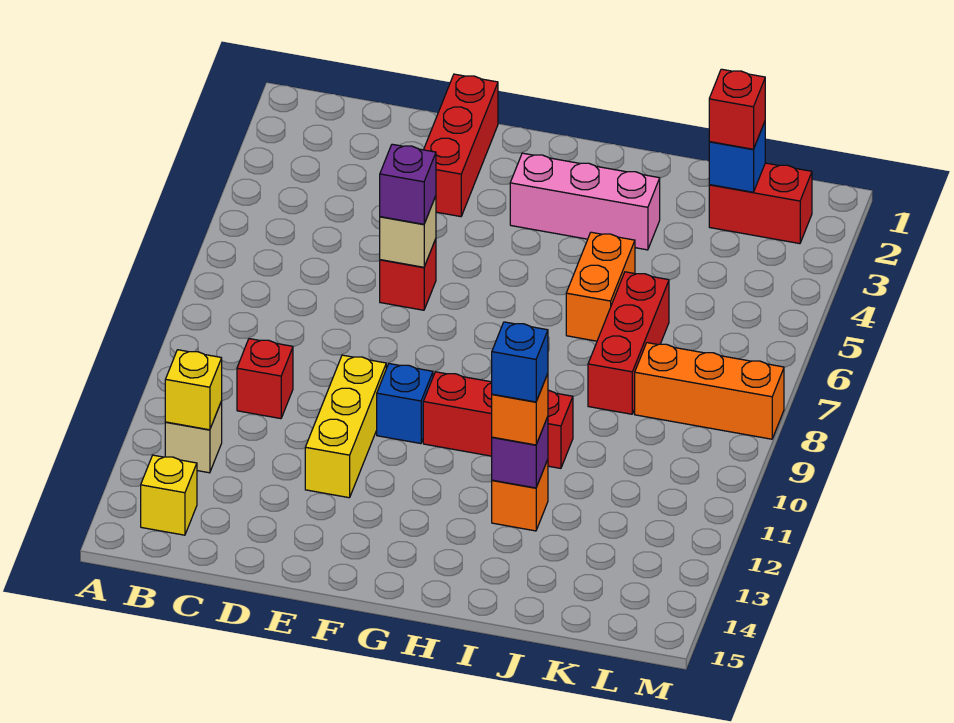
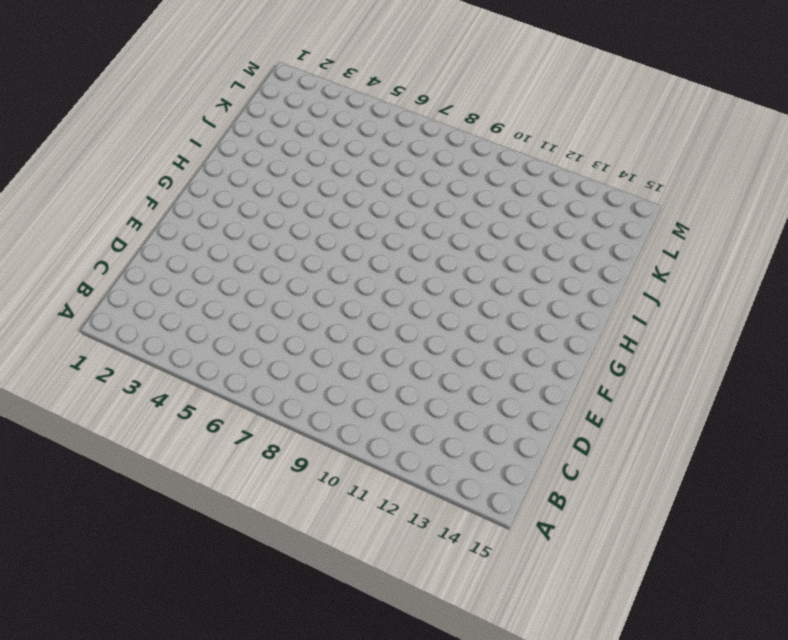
none -> tan brick B12 level 1
none -> yellow brick B14 level 1
none -> red brick C10 level 1

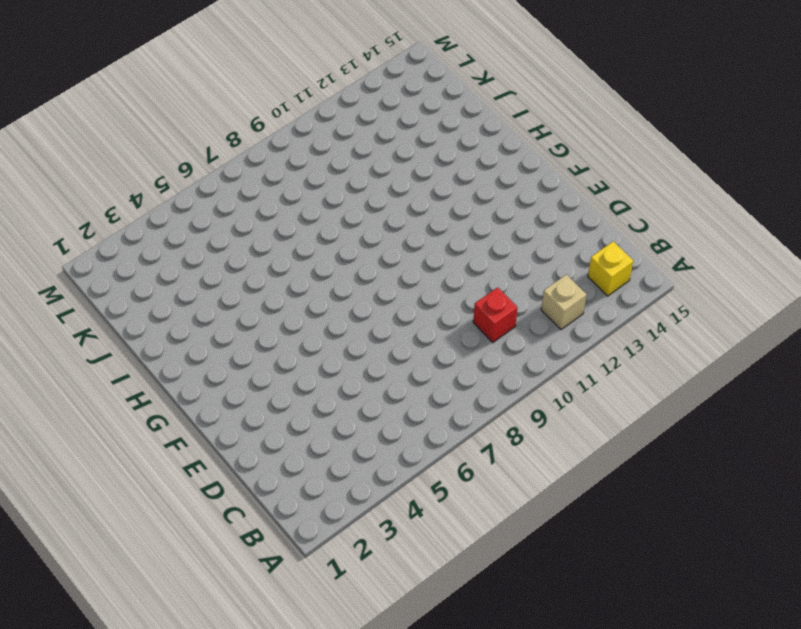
none -> red brick E1:E3 level 1
none -> red brick E6 level 1
none -> yellow brick E10:E12 level 1

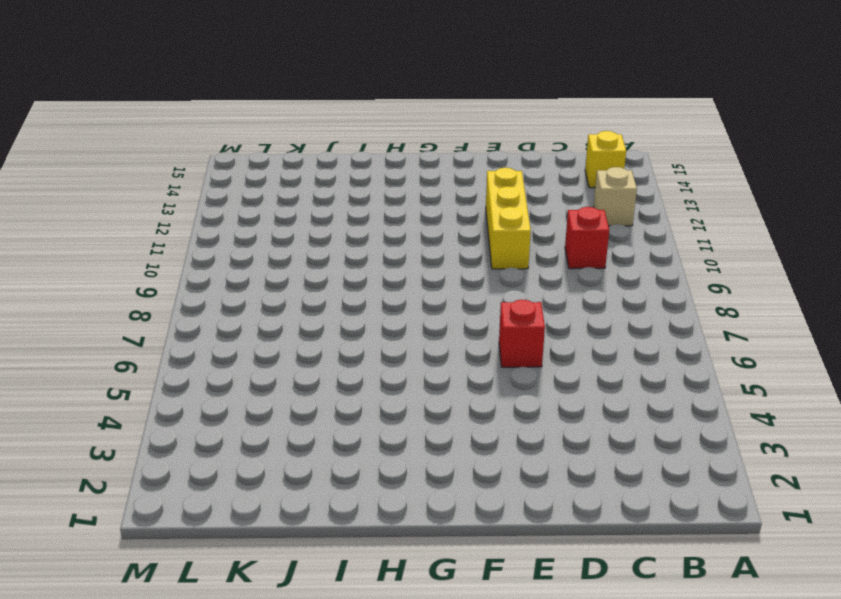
none -> red brick E1:E3 level 1
none -> blue brick F10 level 1
none -> pink brick G3:I3 level 1

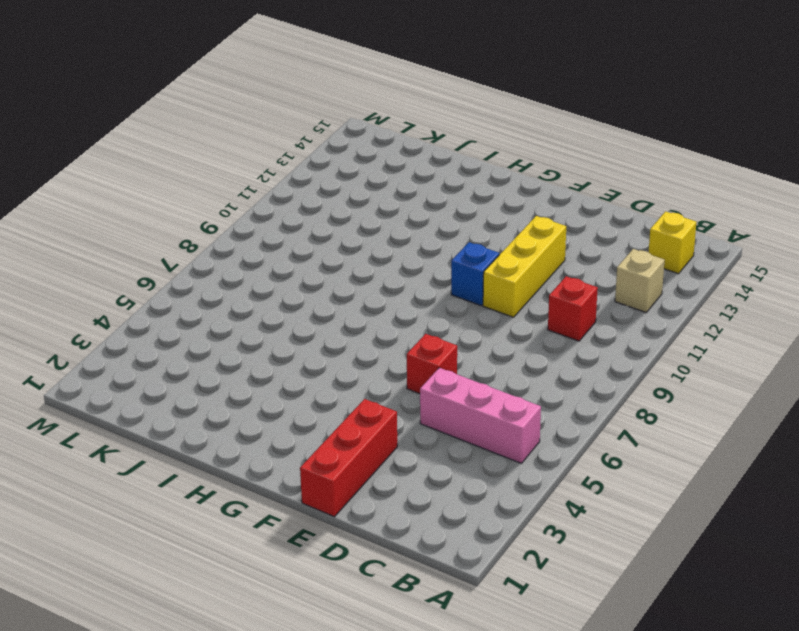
pink brick B5:D5 level 1 -> pink brick G3:I3 level 1
none -> red brick G10:I10 level 1
none -> orange brick I5:I6 level 1
none -> orange brick I12 level 1

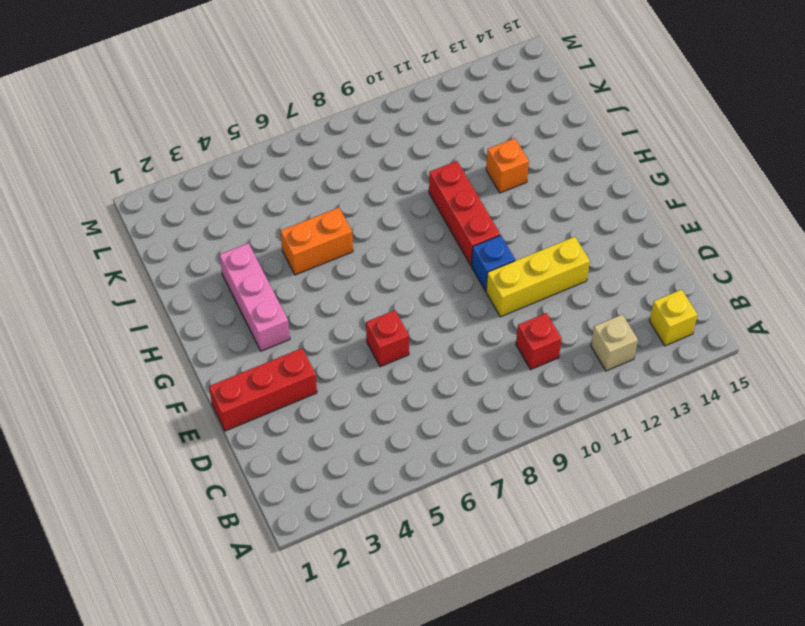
none -> red brick J6:J8 level 1
none -> red brick K2:L2 level 1
none -> orange brick K8:M8 level 1

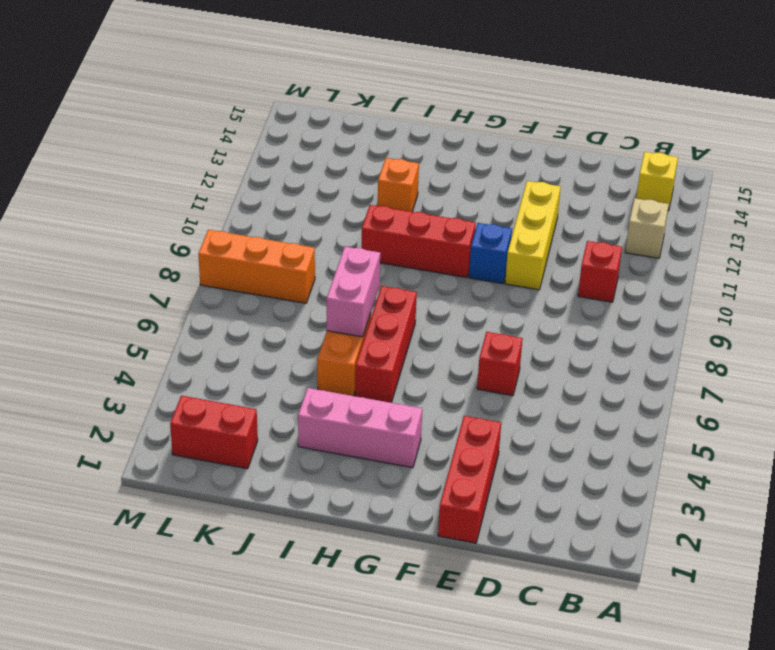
red brick H5:H7 level 1 -> red brick J6:J8 level 1
pink brick I6:I7 level 2 -> none
none -> yellow brick B12 level 2
none -> tan brick E6 level 2
none -> purple brick I12 level 2

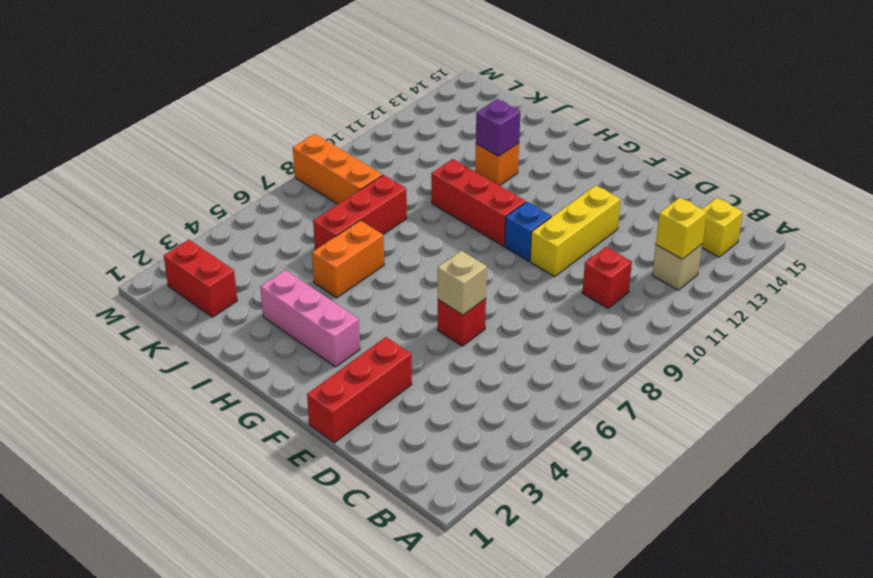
none -> blue brick K2 level 2
none -> purple brick E6 level 3
none -> orange brick I12 level 3

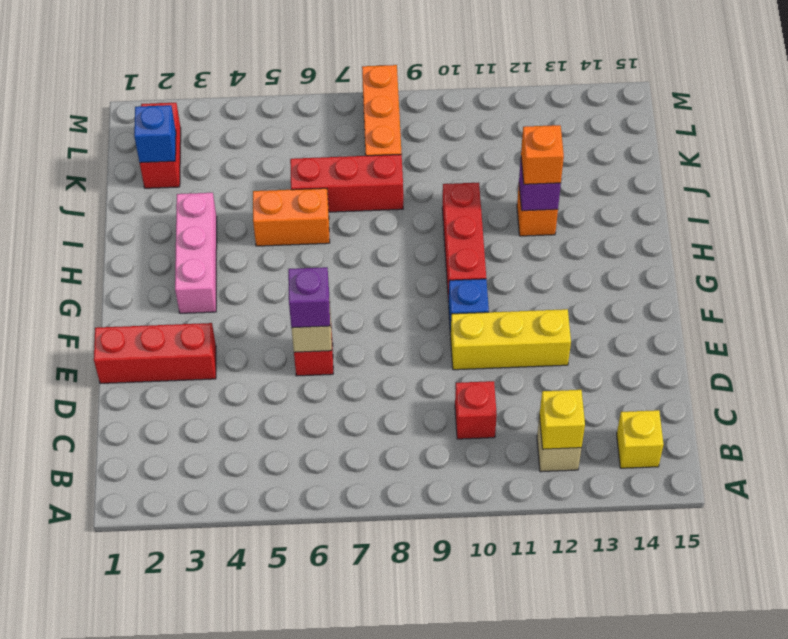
none -> red brick K2 level 3
none -> blue brick I12 level 4

